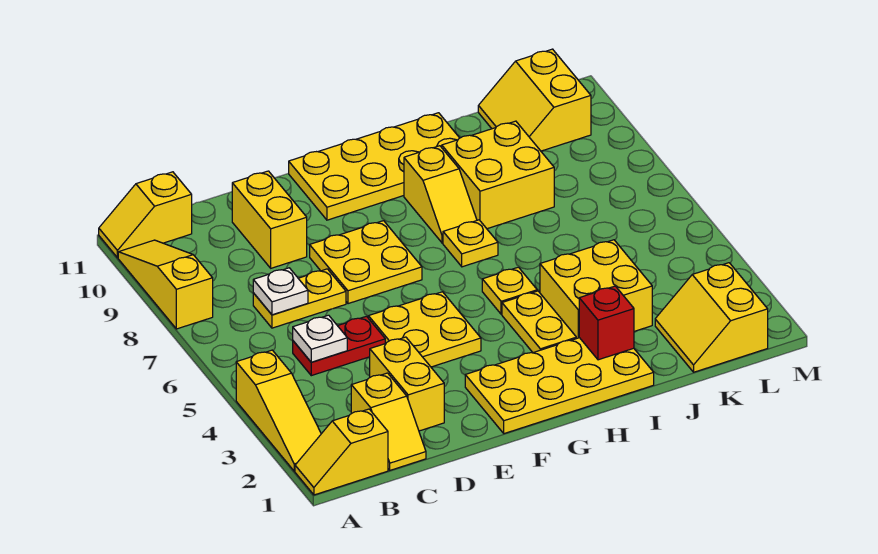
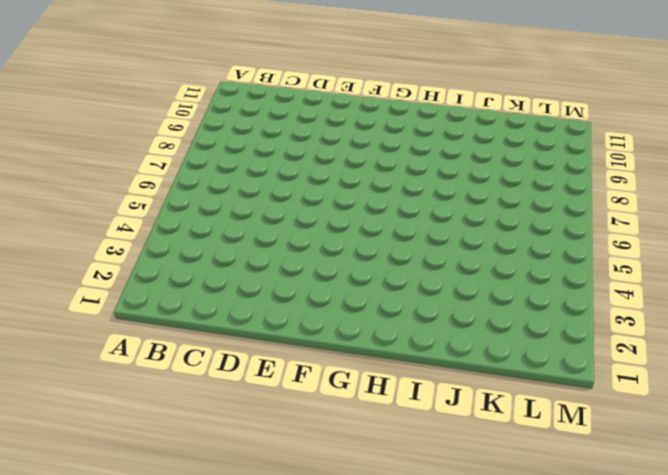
none -> yellow slope A1:B1 level 1 top B
none -> yellow slope A2:A4 level 1 top 4
none -> yellow slope A8:A10 level 1 top 8

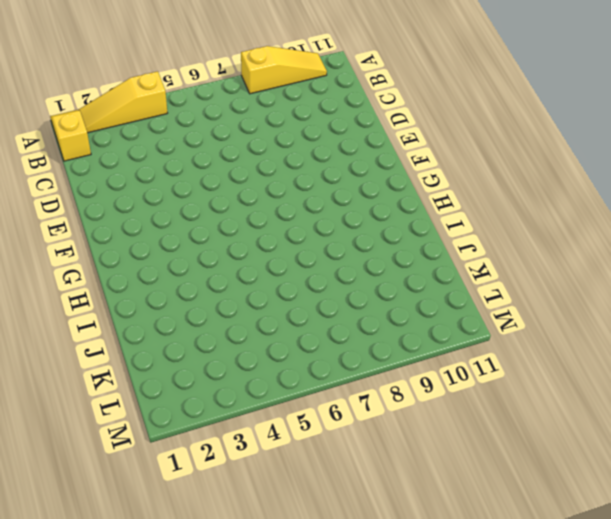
none -> yellow slope A11:B11 level 1 top B
none -> yellow slope C1:C2 level 1 top 2
none -> red plate C5:D5 level 1

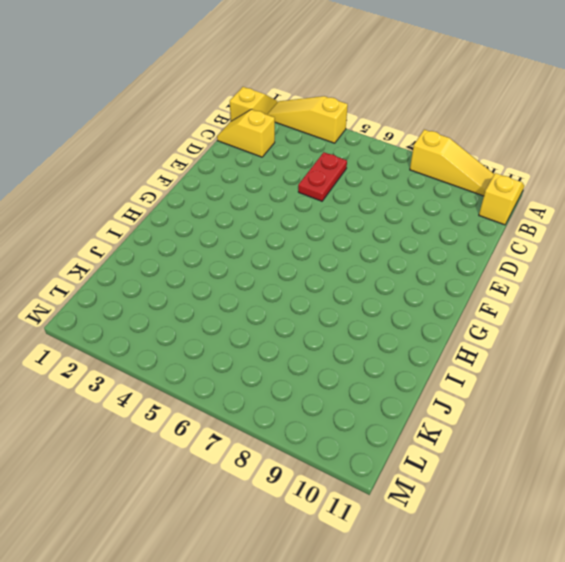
none -> yellow plate C7:D7 level 1
none -> yellow brick D2:D3 level 1
none -> yellow brick D9:D10 level 1

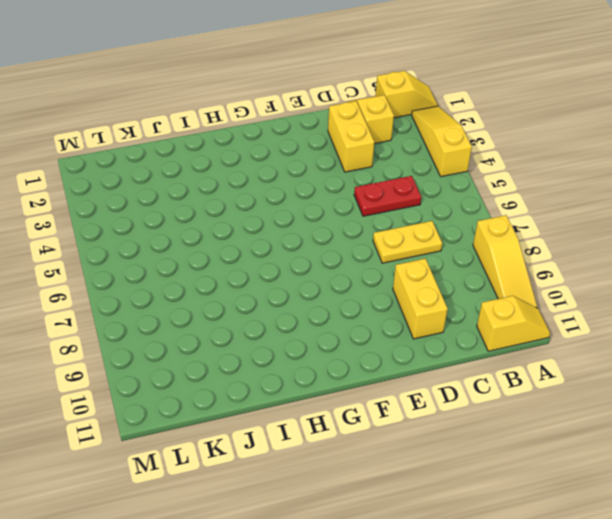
none -> yellow plate E4:F5 level 1
none -> yellow plate E7:F8 level 1
none -> yellow plate F1:I2 level 1

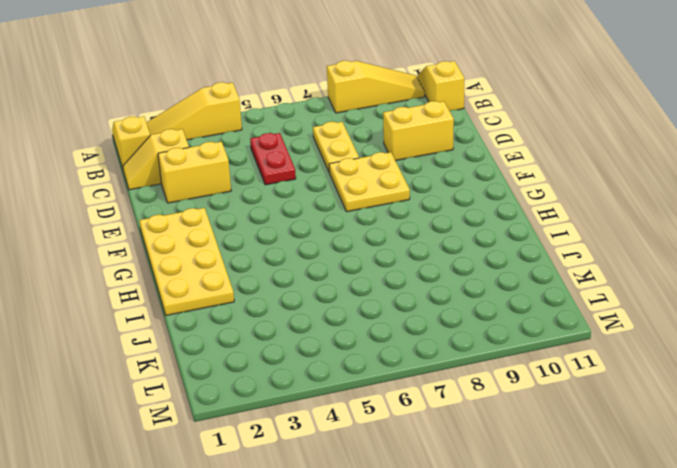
none -> yellow plate E4:F5 level 1
none -> yellow plate F10:I11 level 1
none -> yellow plate H3:H4 level 1

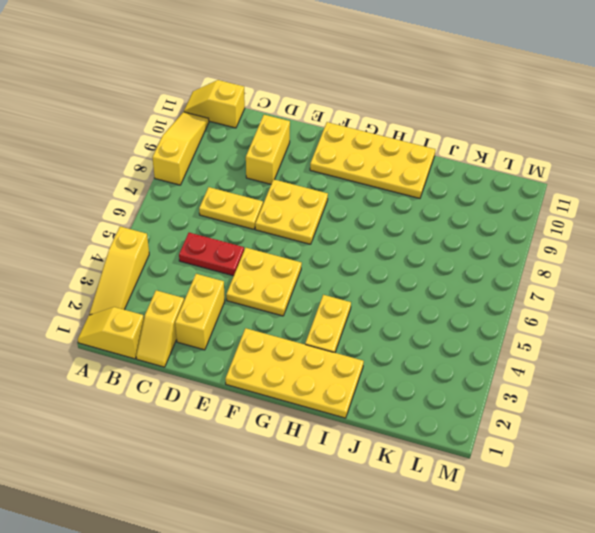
none -> yellow plate H5 level 1
none -> yellow plate H7 level 1
none -> yellow slope H8:H9 level 1 top 9

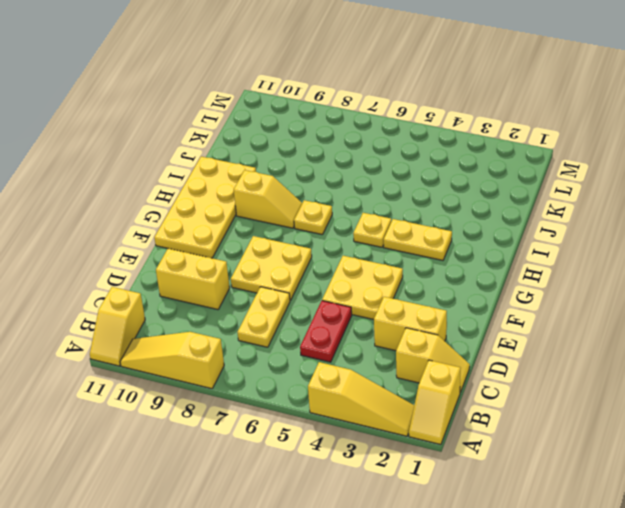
none -> yellow plate F1:I2 level 1
none -> yellow brick I3:J4 level 1
none -> yellow brick I8:J9 level 1

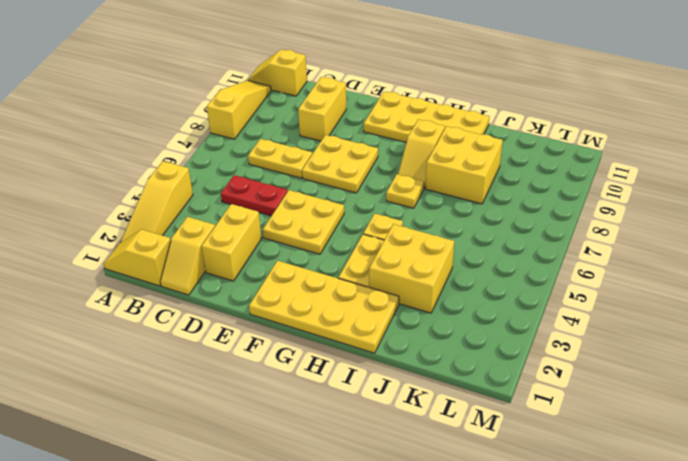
none -> yellow slope K1:L2 level 1 top L
none -> yellow slope K10:L11 level 1 top L
none -> white plate C5 level 2

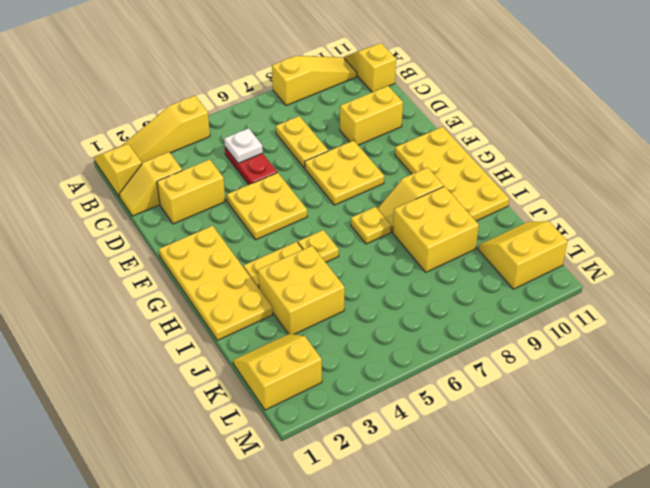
none -> white plate C7 level 2
none -> red brick I2 level 2

